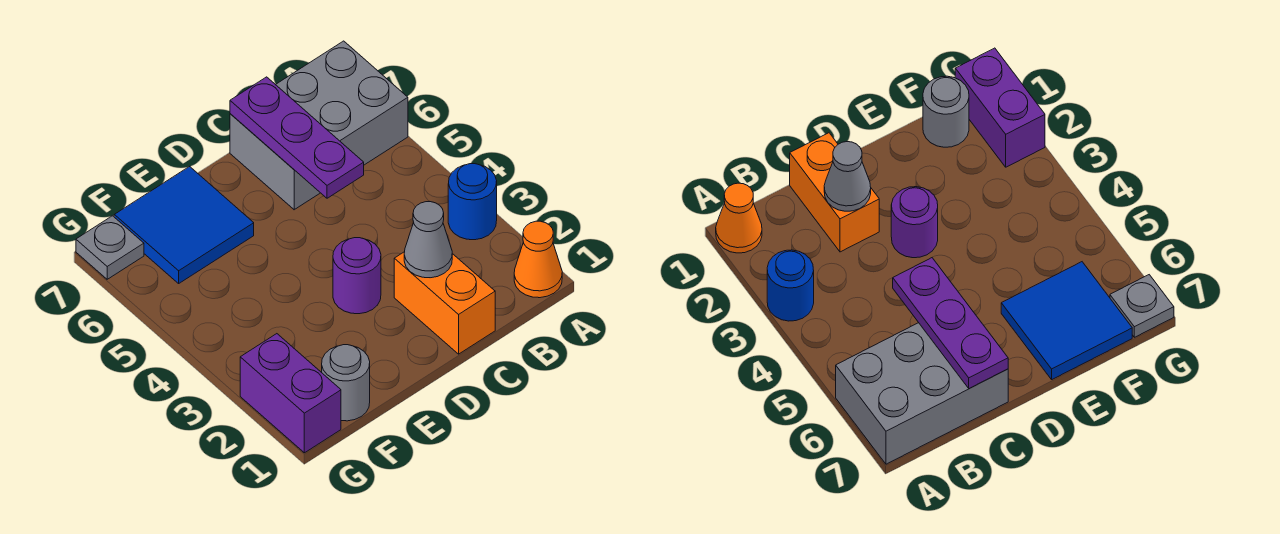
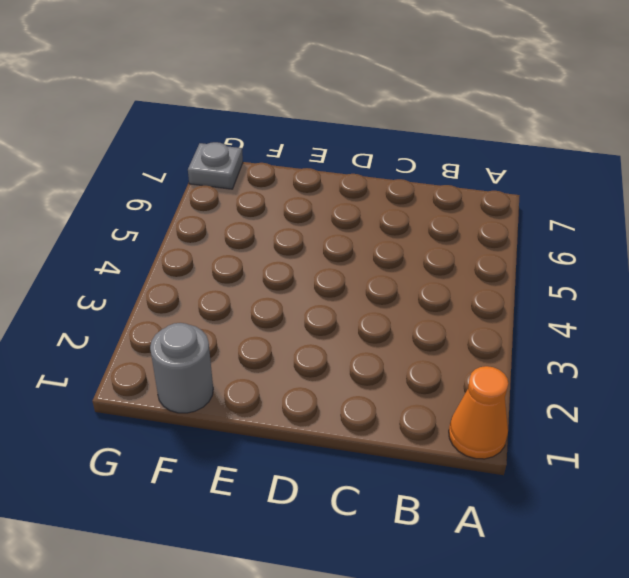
none -> blue round brick A3 level 1
none -> grey brick A6:C7 level 1

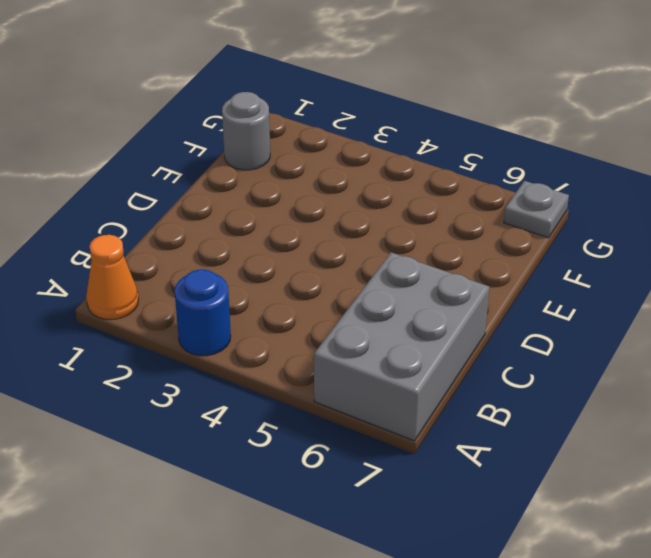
none -> orange brick C1:C2 level 1
none -> purple round brick D3 level 1

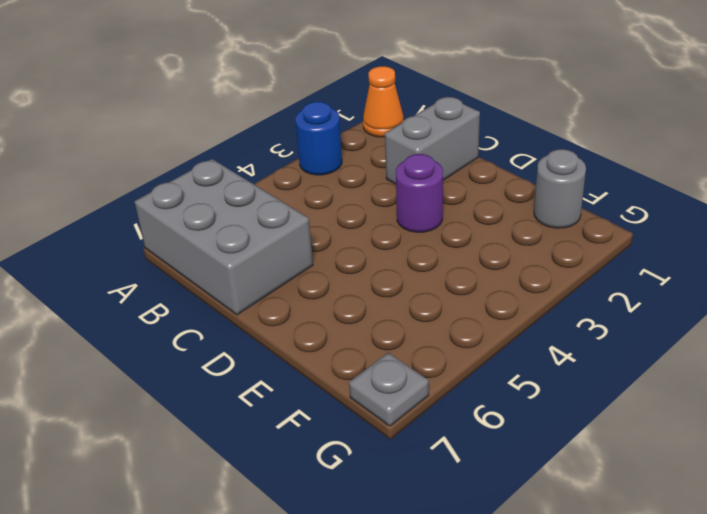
grey brick C1:C2 level 1 -> orange brick C1:C2 level 1
none -> blue tile E6:F7 level 1
none -> purple brick G1:G2 level 1

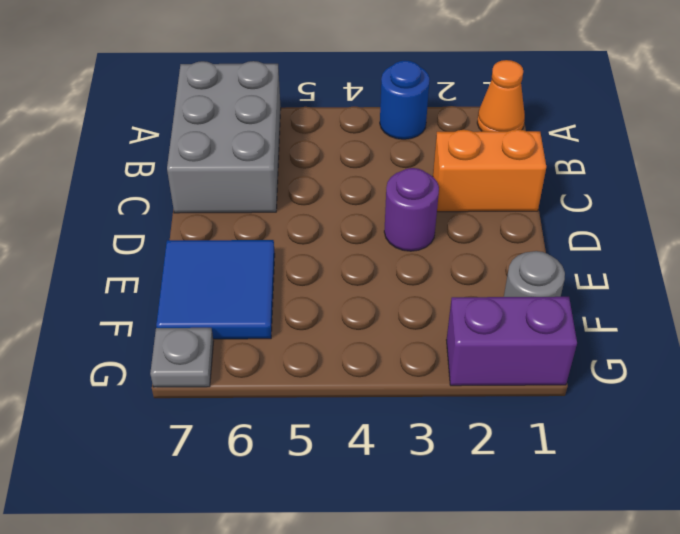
none -> grey cone C2 level 2
none -> purple plate C5:C7 level 2

